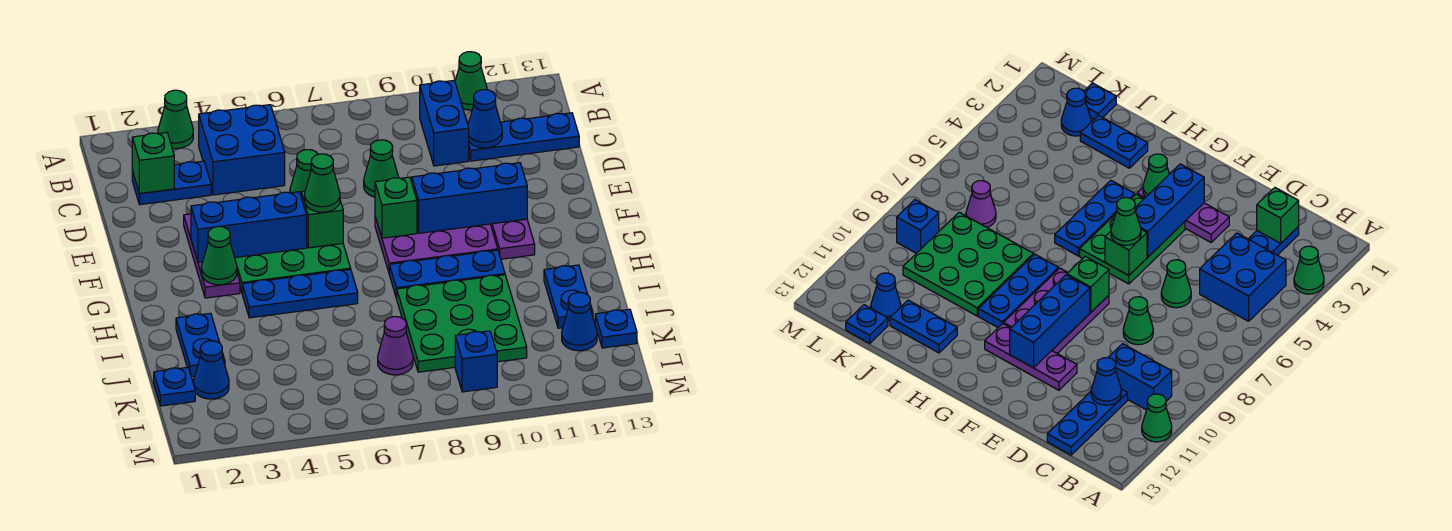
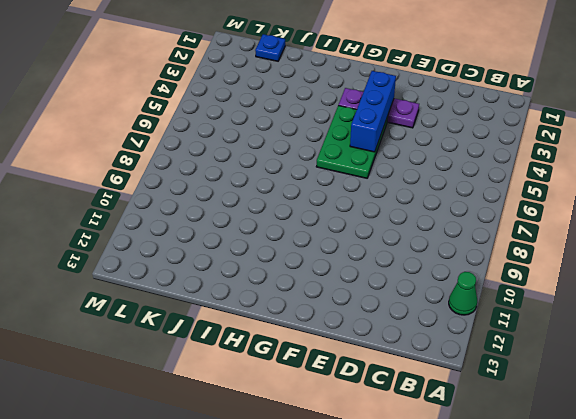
none -> green cone A3 level 1
none -> blue brick B4:C5 level 1
none -> blue brick B10:C10 level 1
none -> blue plate C2:C3 level 1

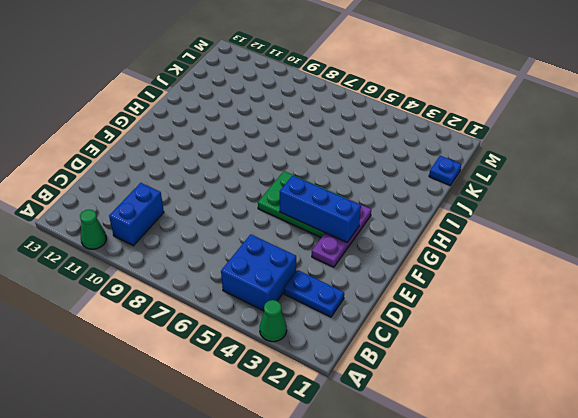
none -> blue plate C11:C13 level 1
none -> green cone D6 level 1
none -> green cone D8 level 1
none -> purple plate E11:G11 level 1

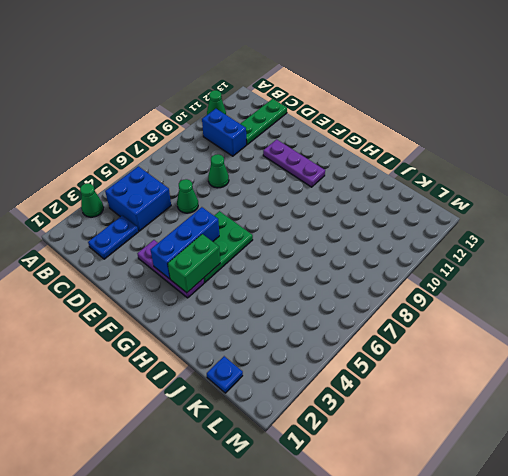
green plate C11:C13 level 1 -> blue plate C11:C13 level 1
green brick G3:G4 level 2 -> green cone G3 level 2
none -> purple plate F8:G10 level 1
none -> blue plate H4:H6 level 1
none -> blue plate H8:H10 level 1
none -> blue plate I2:J2 level 1

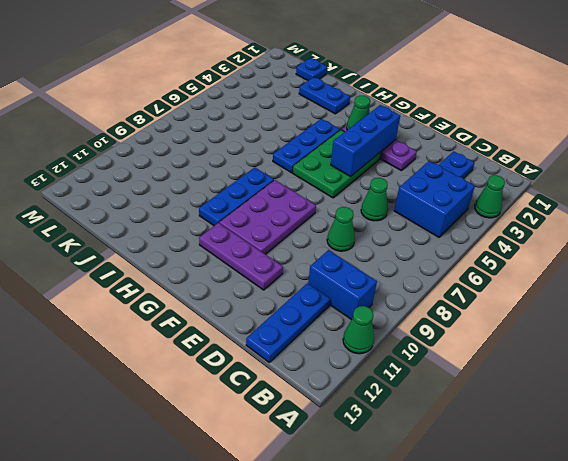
none -> green plate I8:K10 level 1
none -> blue plate I12:J12 level 1
none -> blue cone K2 level 1
none -> purple cone K7 level 1

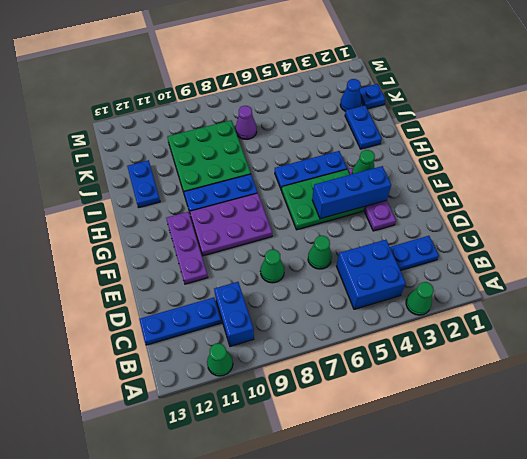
none -> blue cone K12 level 1
none -> blue plate K13 level 1
none -> blue brick L9 level 1
none -> green brick C2 level 2

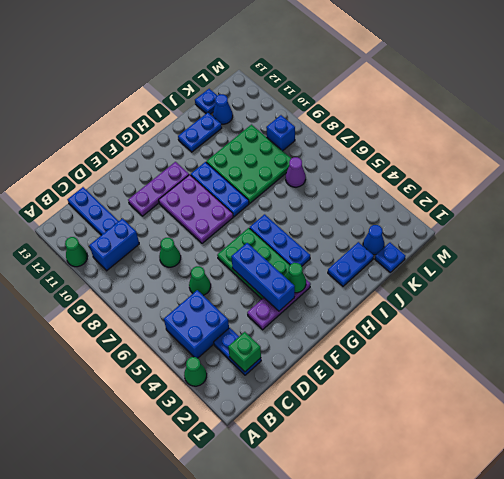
none -> blue cone C11 level 2
none -> green brick F6 level 2
none -> green brick F8 level 2
none -> blue brick F9:F11 level 2

